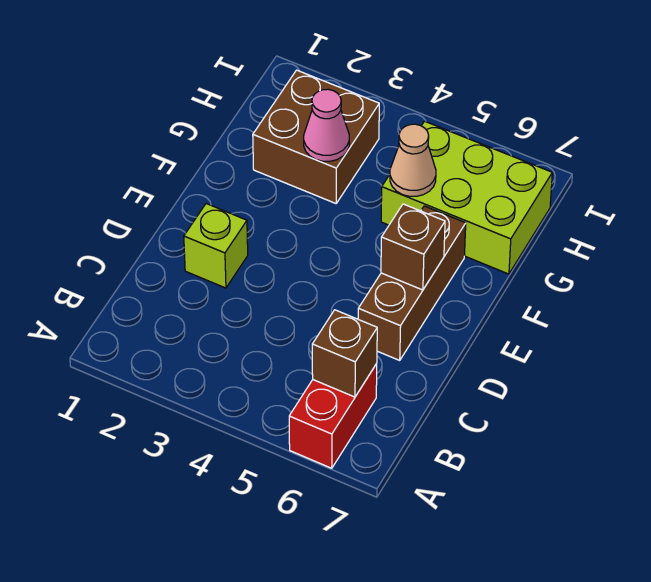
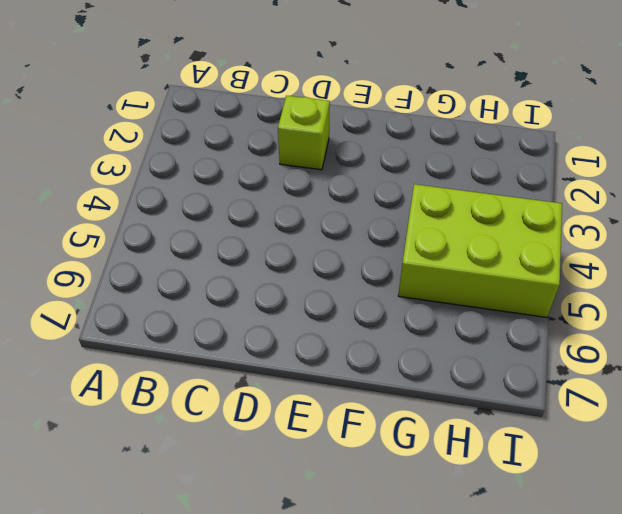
lime brick G4:I5 level 1 -> lime brick G5:H7 level 1
none -> red brick A6:B6 level 1
none -> brown brick D6:F6 level 1

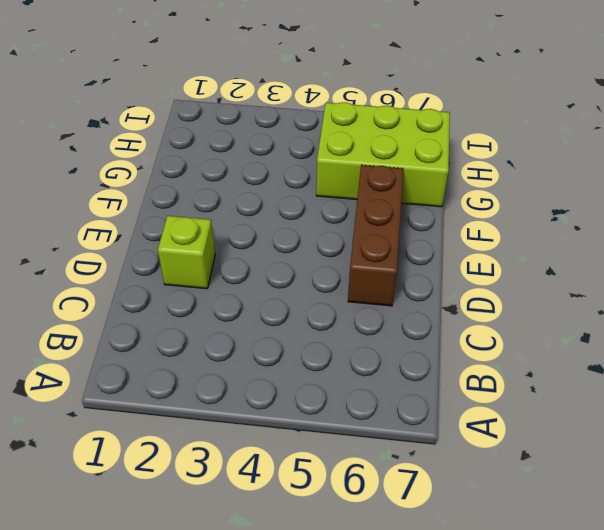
none -> red brick A6:B6 level 1
none -> brown brick G2:H3 level 1

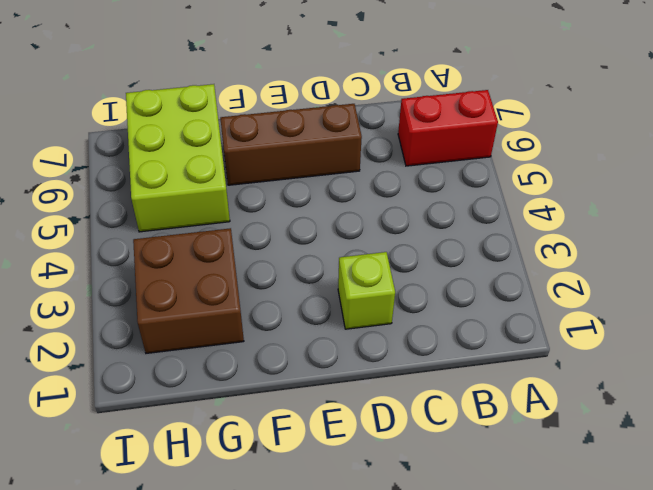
none -> brown brick B6 level 2
none -> brown brick E6 level 2

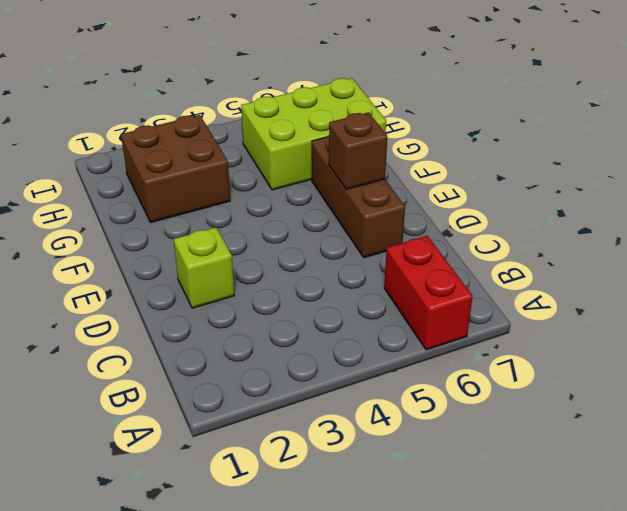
none -> brown brick B6 level 2
none -> pink cone G3 level 2

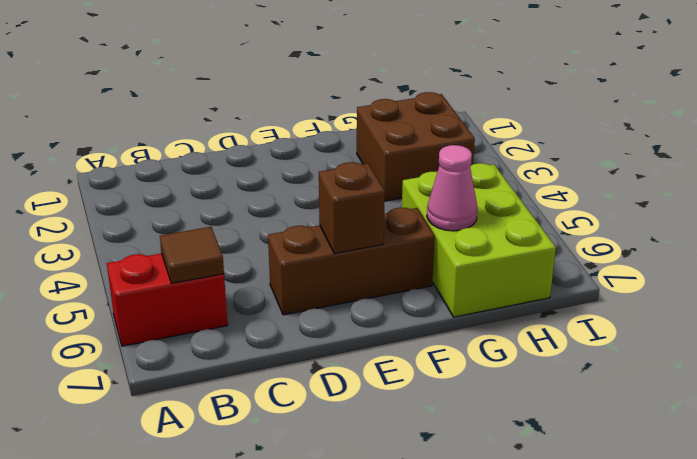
brown tile B6 level 2 -> brown brick B6 level 2
pink cone G6 level 2 -> pink cone G3 level 2
none -> lime brick D2 level 1
none -> tan cone G5 level 2

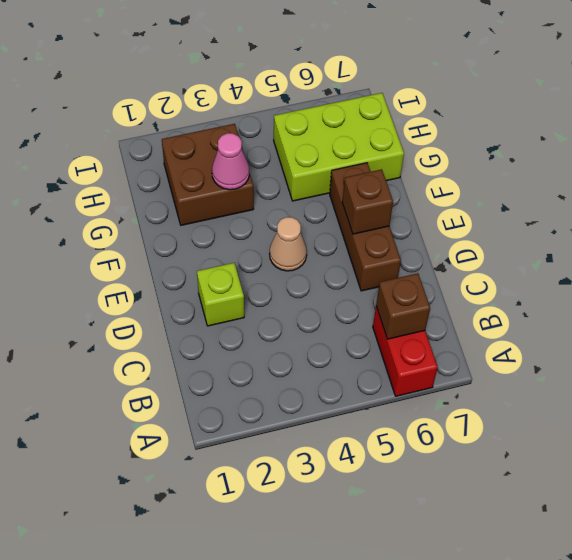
tan cone E4 level 1 -> tan cone G5 level 2

